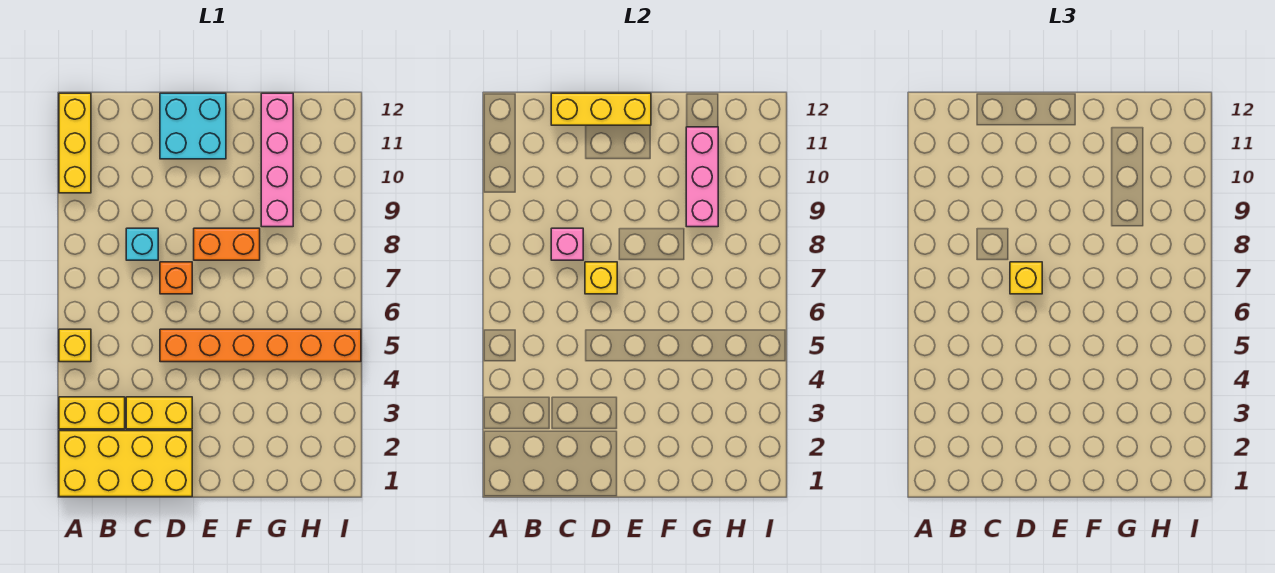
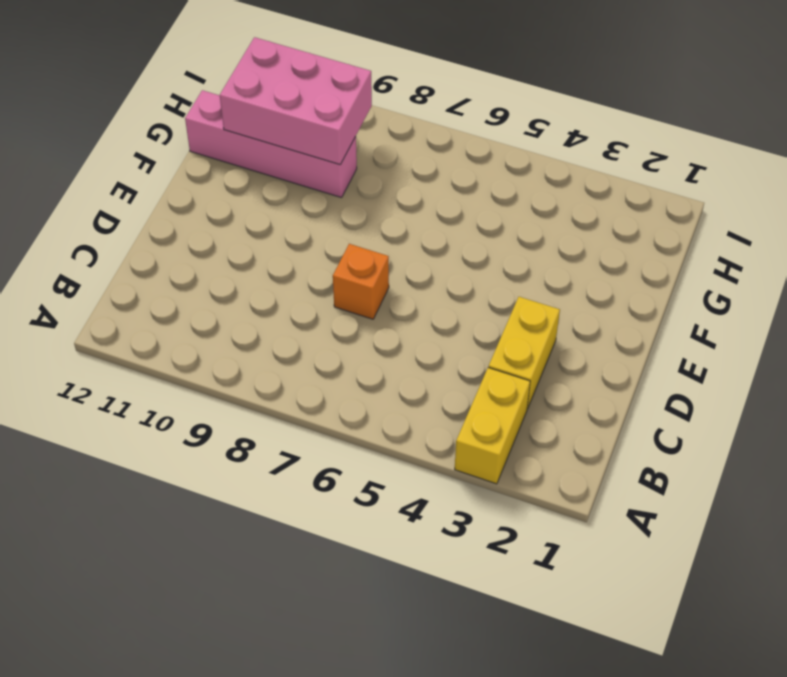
pink brick G9:H11 level 2 -> pink brick G9:G11 level 2
none -> yellow brick A1:D2 level 1
none -> yellow brick A5 level 1
none -> yellow brick A10:A12 level 1

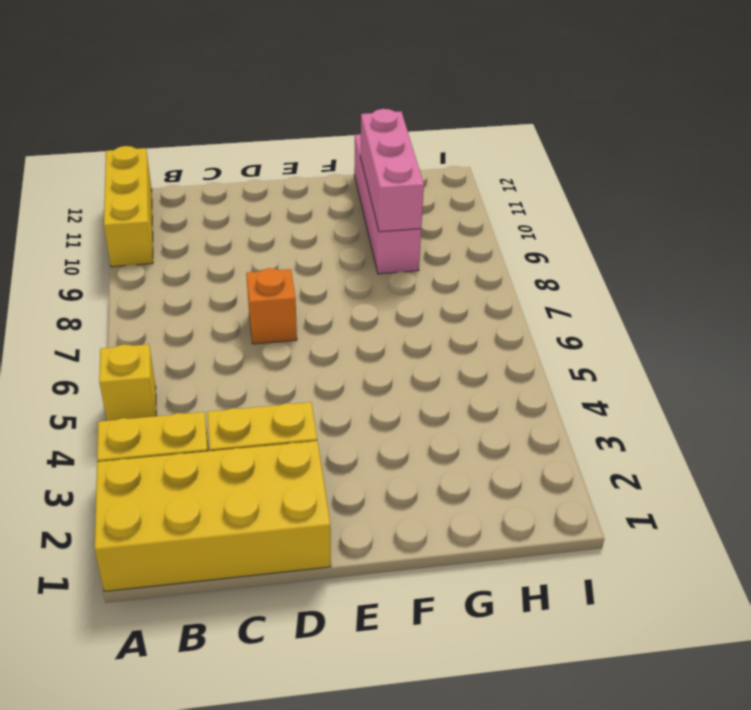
none -> cyan brick C8 level 1
none -> orange brick D5:I5 level 1
none -> cyan brick D11:E12 level 1

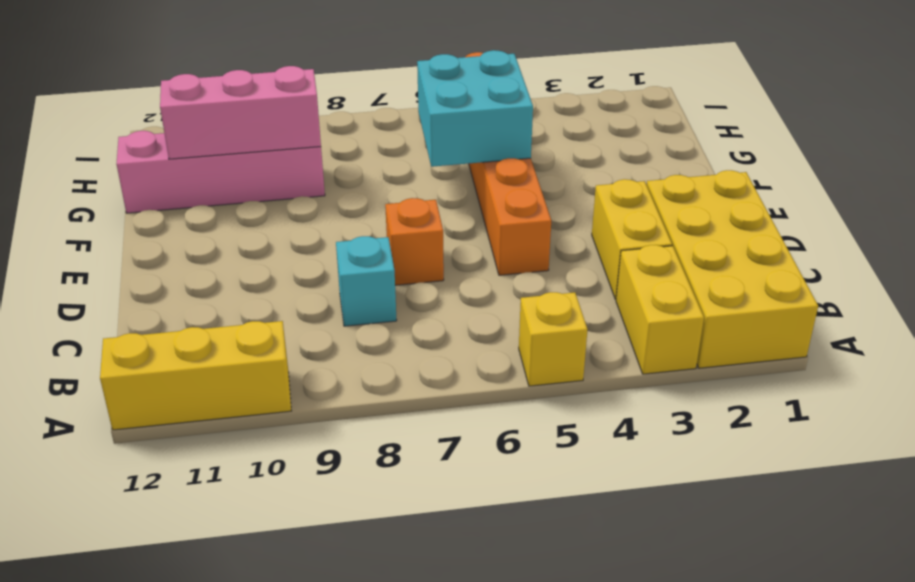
cyan brick F5:G6 level 2 -> cyan brick D11:E12 level 1
none -> orange brick E8:F8 level 1
none -> pink brick C8 level 2
none -> yellow brick C12:E12 level 2

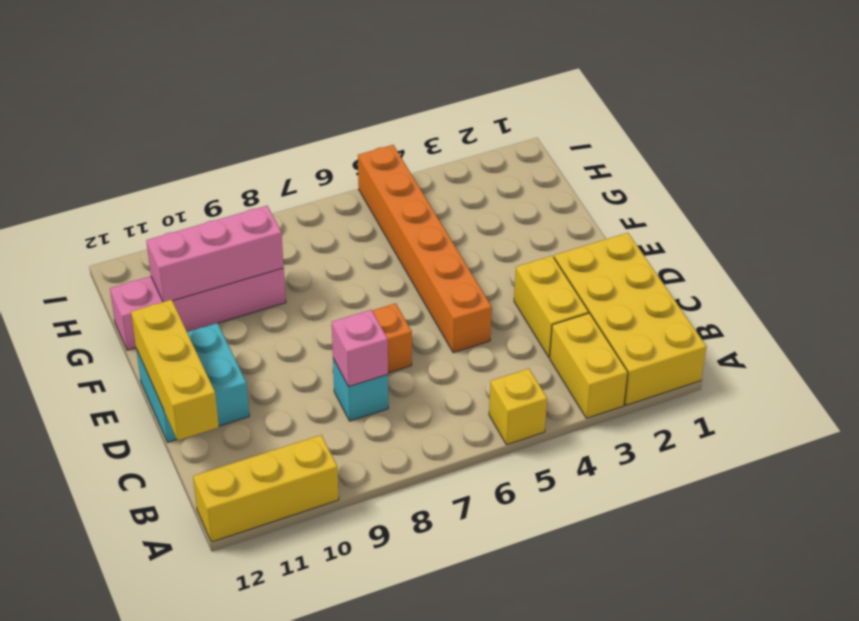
none -> orange brick E8:F8 level 1
none -> yellow brick D7 level 2
none -> yellow brick D7 level 3

